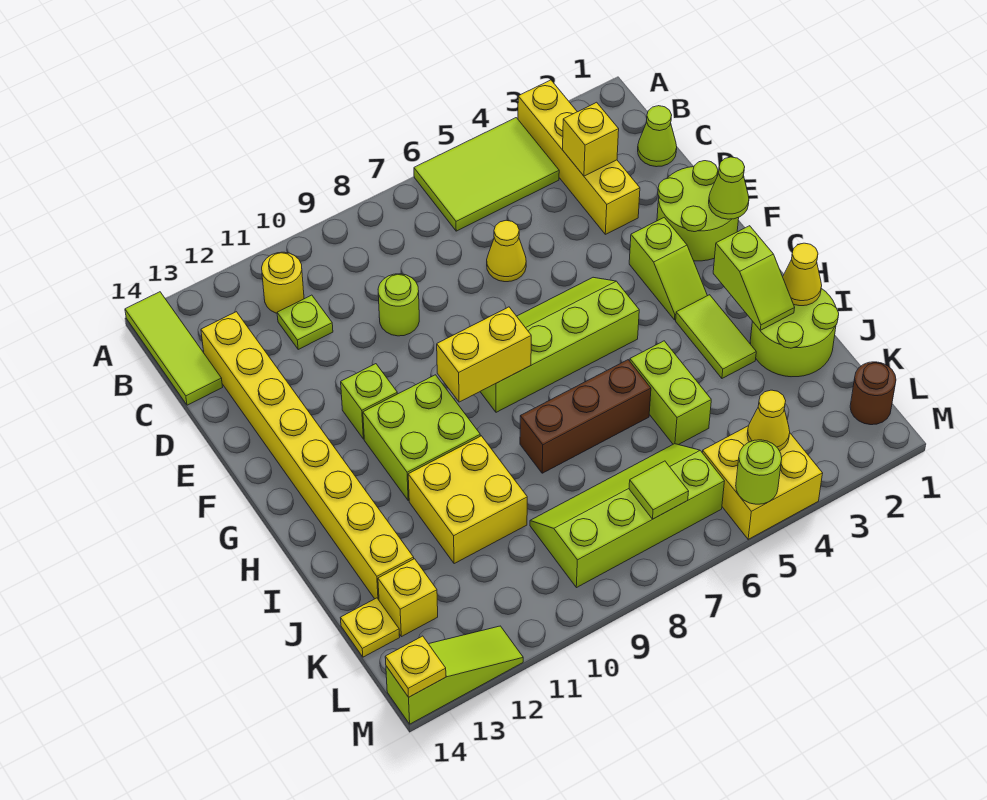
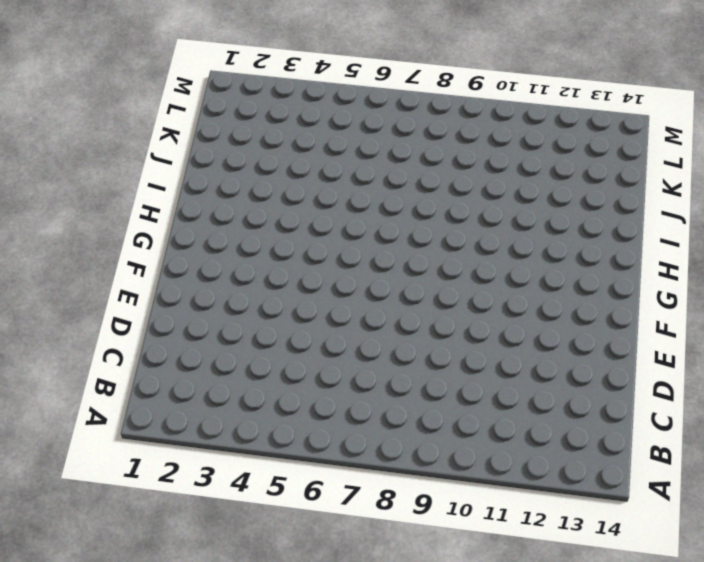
none -> yellow brick A3:D3 level 1
none -> lime tile A4:B6 level 1
none -> lime tile A14:C14 level 1
none -> yellow round brick B11 level 1

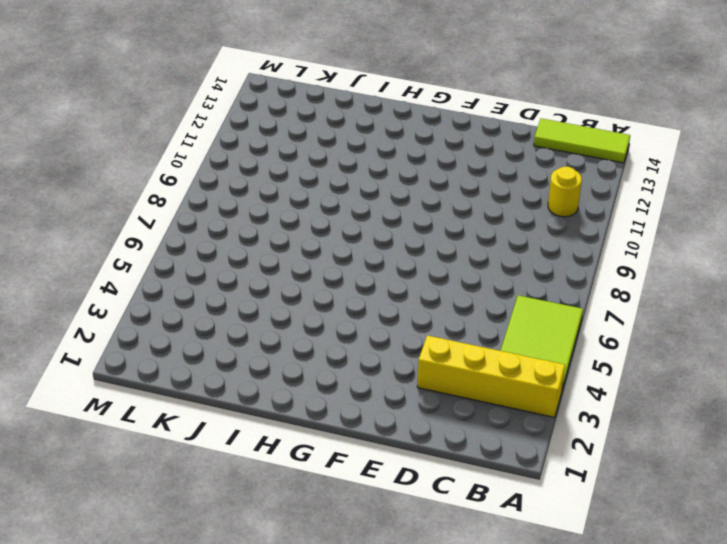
none -> lime cone C1 level 1
none -> lime plate C11 level 1
none -> yellow brick C13:J13 level 1
none -> yellow cone D6 level 1

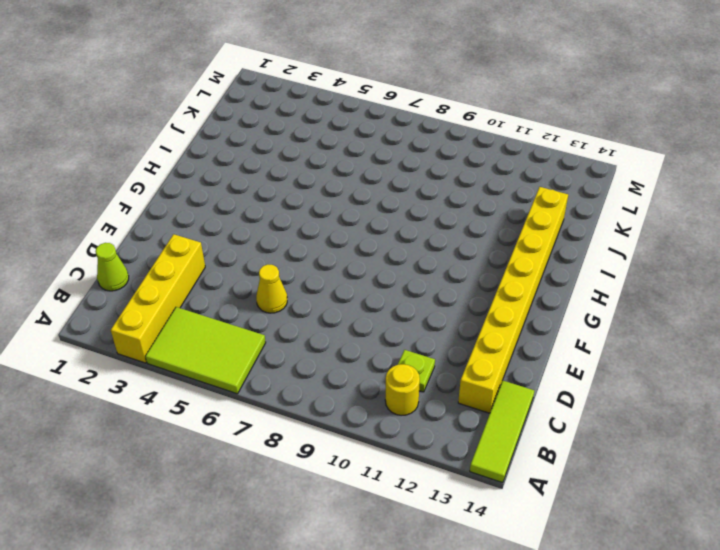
none -> lime round brick D9 level 1
none -> lime round brick E1:F2 level 1
none -> lime slope F3:G3 level 1 top F
none -> lime slope F5:G8 level 1 top G

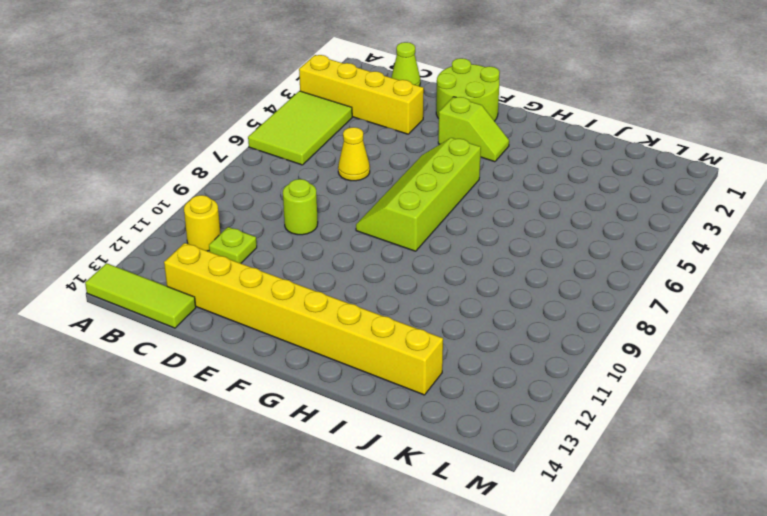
none -> lime brick F11 level 1
none -> lime brick G10:H11 level 1
none -> lime tile H3:I3 level 1
none -> lime round brick I1:J2 level 1

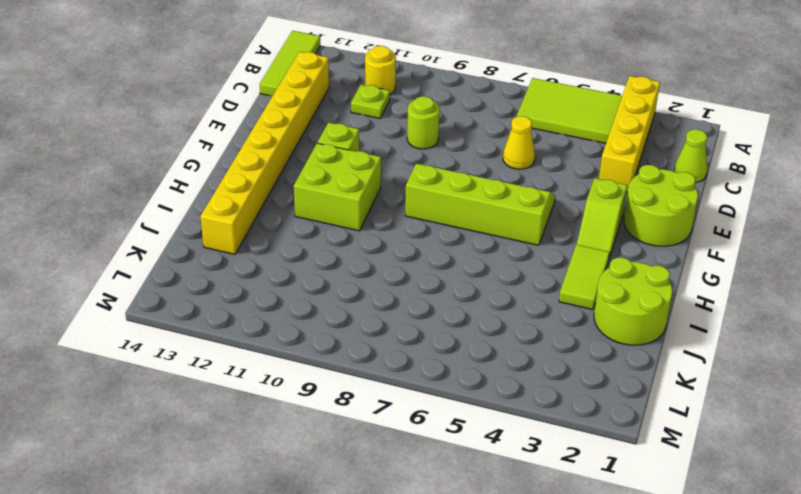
none -> lime brick I5:J5 level 1
none -> brown brick I6:I8 level 1
none -> yellow brick I10:J11 level 1
none -> lime slope K6:L9 level 1 top L

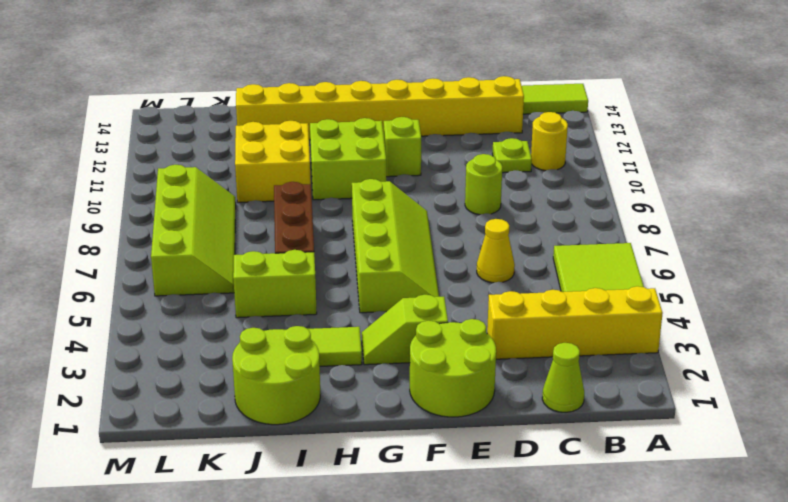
none -> yellow brick K13 level 1
none -> yellow plate K14 level 1
none -> brown round brick L1 level 1
none -> yellow brick L4:M5 level 1

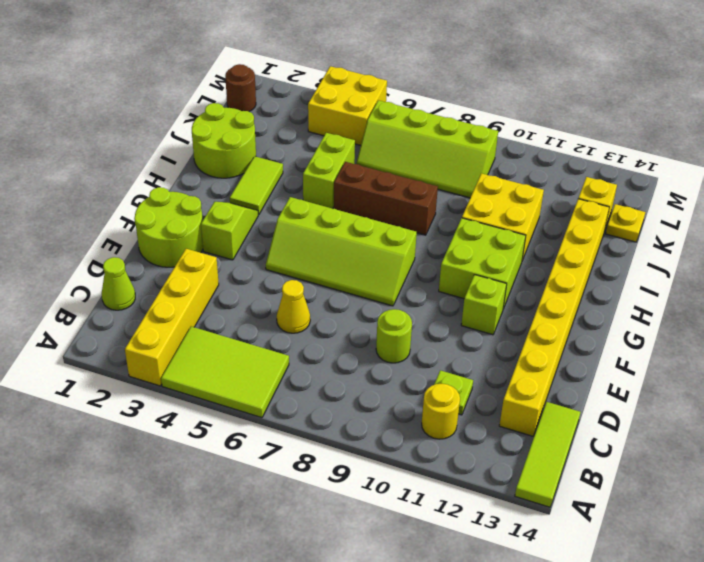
none -> lime slope M12:M14 level 1 top 14
none -> yellow brick C3 level 2
none -> lime cone F1 level 2
none -> yellow brick G8:G9 level 2

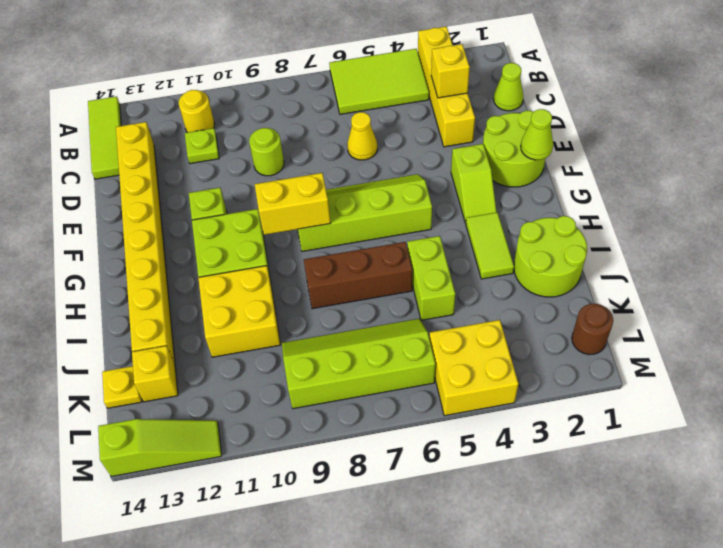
none -> lime slope H2:I2 level 2 top H
none -> yellow cone I1 level 2
none -> yellow cone L4 level 2
none -> lime tile L7 level 2

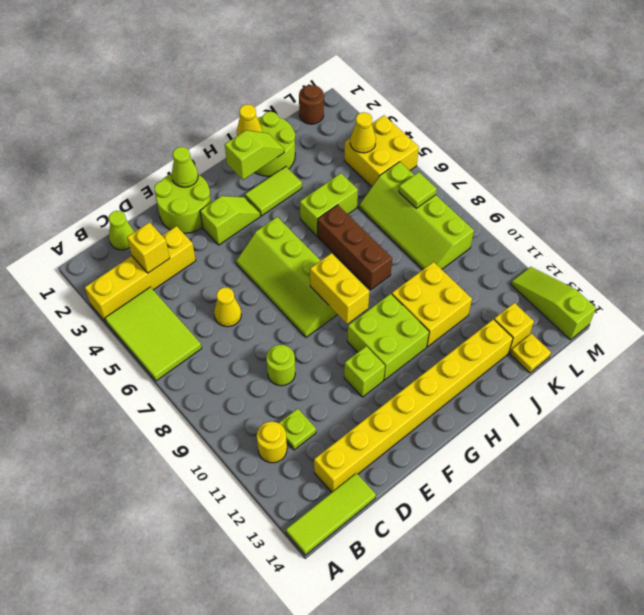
none -> lime round brick M5 level 2
none -> yellow plate M14 level 2

